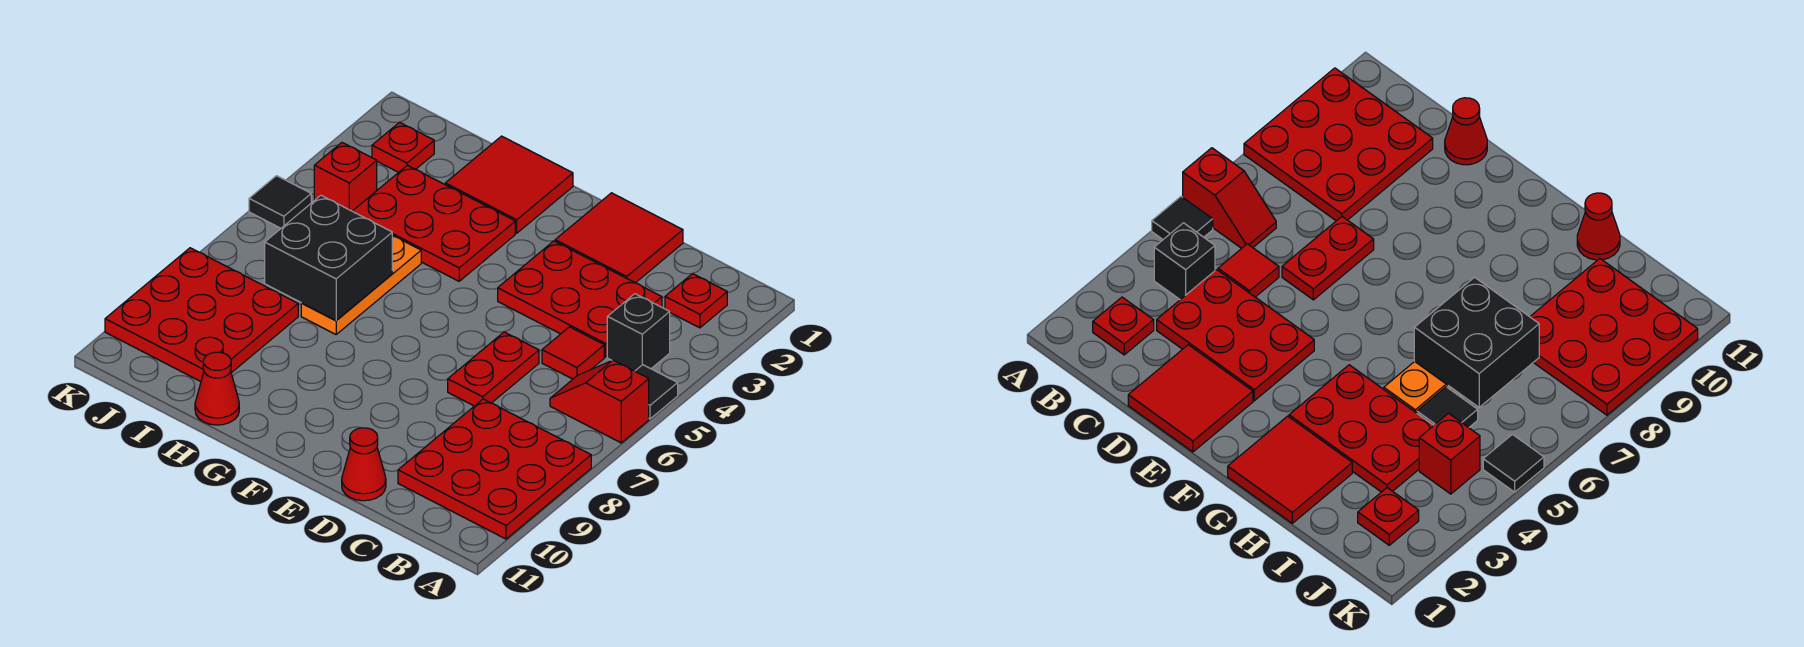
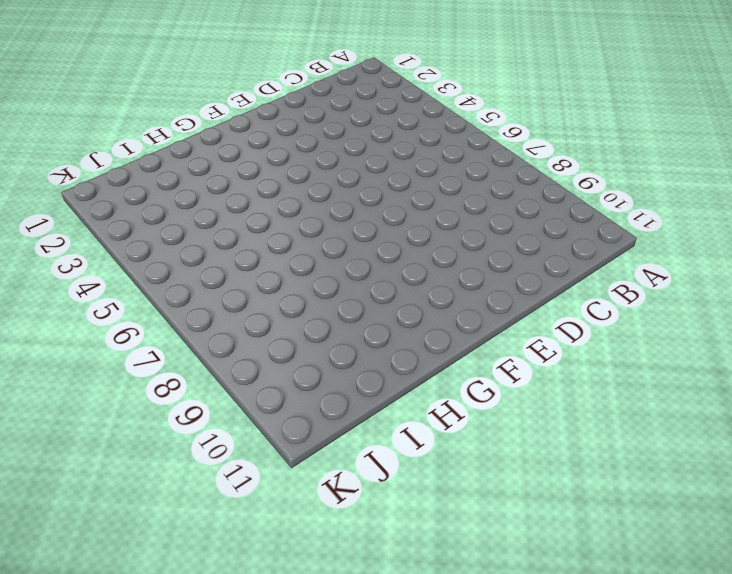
none -> black tile A5 level 1
none -> red slope A6:B6 level 1 top A
none -> red plate A8:C10 level 1

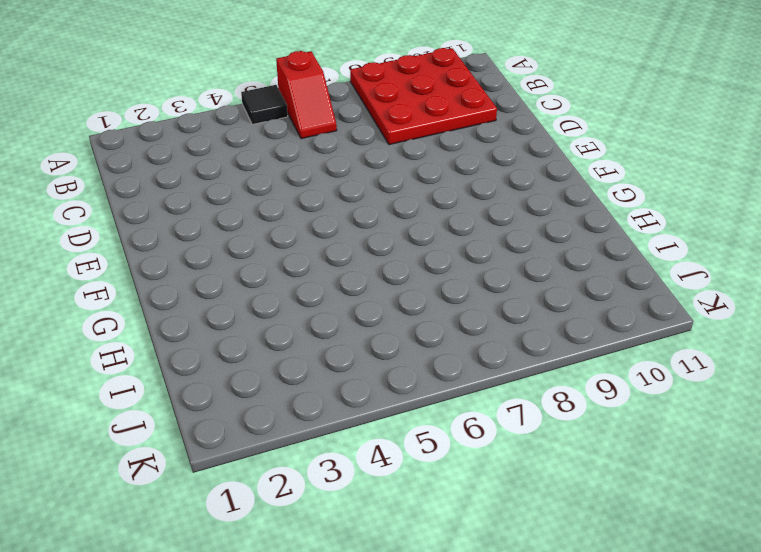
none -> red plate B2 level 1
none -> black brick B4 level 1
none -> red plate C3:E4 level 1

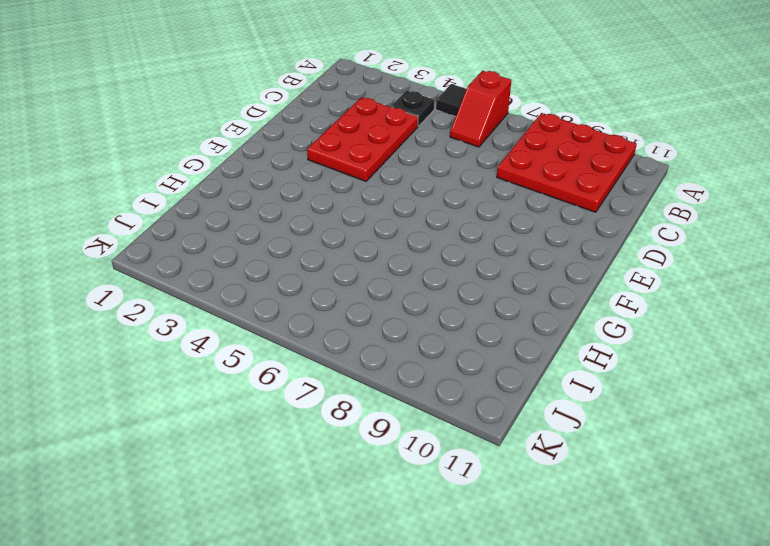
black plate B4 level 1 -> black brick B4 level 1
none -> red plate B2 level 1
none -> red tile C5 level 1
none -> red tile D1:E2 level 1

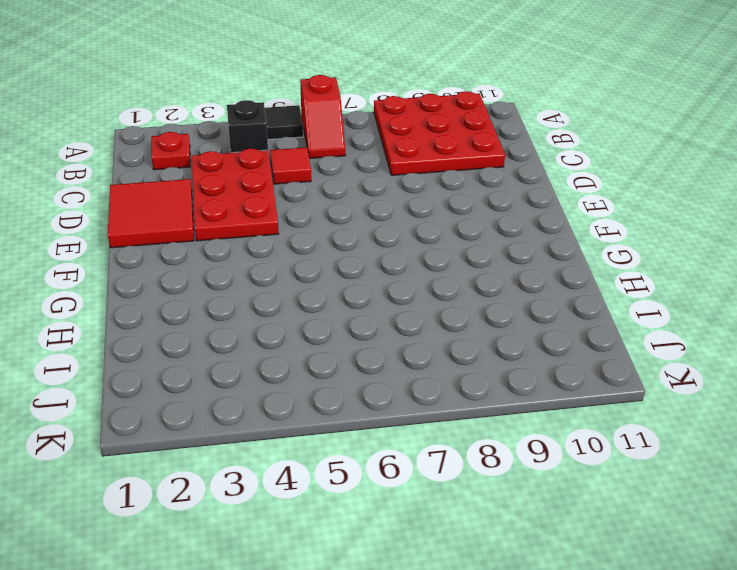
none -> red plate D6:D7 level 1
none -> red cone D11 level 1
none -> red tile G1:H2 level 1

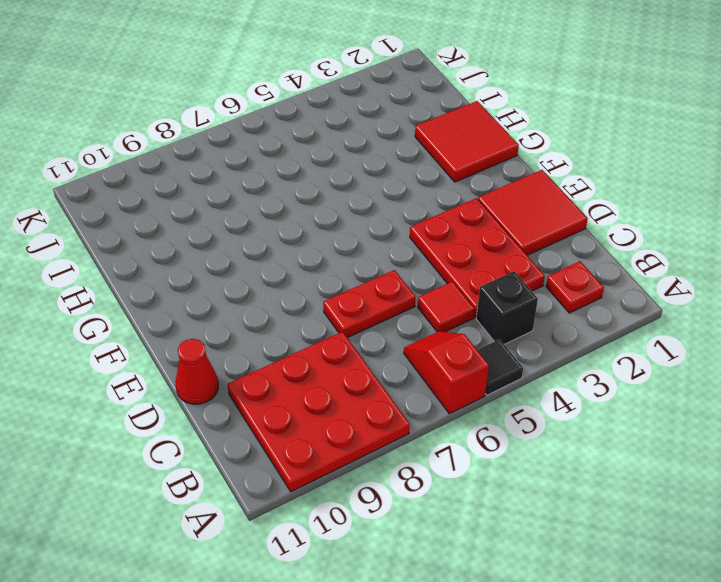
none -> red plate G3:I4 level 1
none -> orange plate H5:H7 level 1
none -> red cone H11 level 1

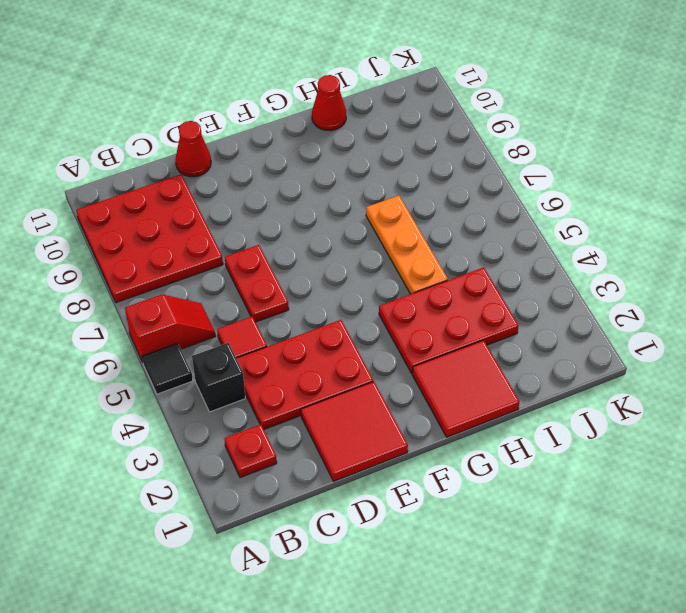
none -> black tile I5 level 1
none -> red plate I8:K10 level 1
none -> red plate J2 level 1

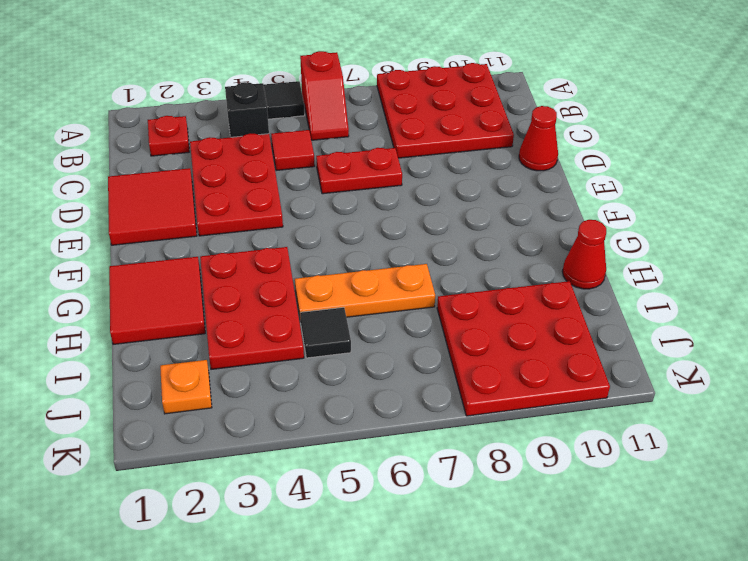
orange plate J2 level 1 -> red plate J2 level 1
none -> red brick J4 level 1
none -> black tile K5 level 1
none -> black brick H6:I7 level 2

